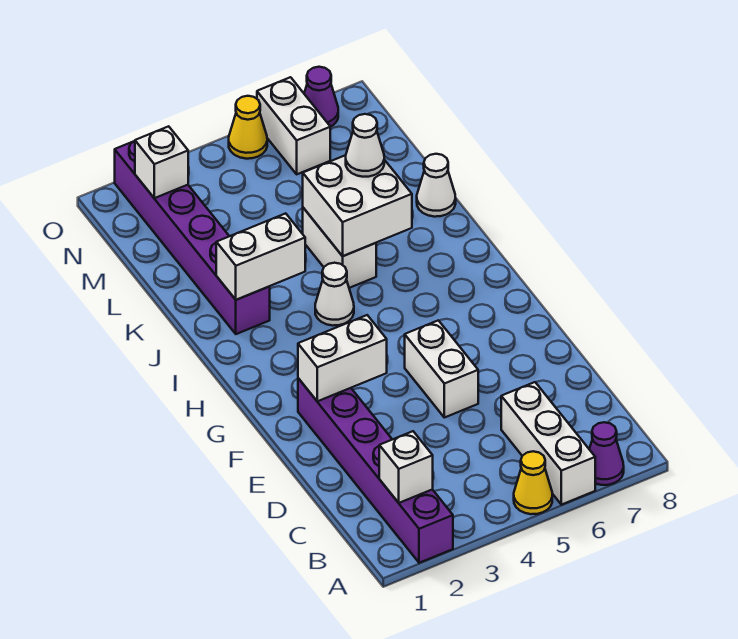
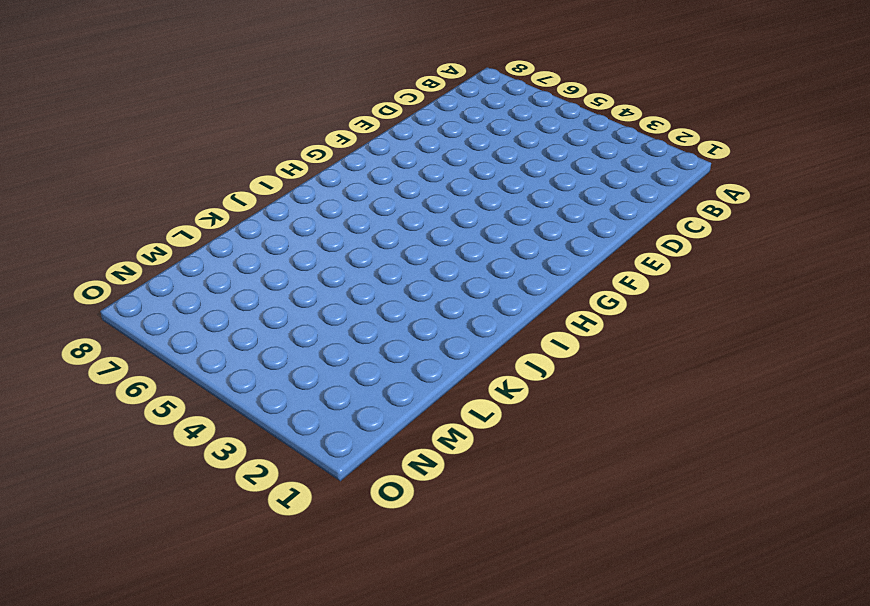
none -> purple brick A2:F2 level 1
none -> yellow cone A5 level 1
none -> white brick A6:C6 level 1

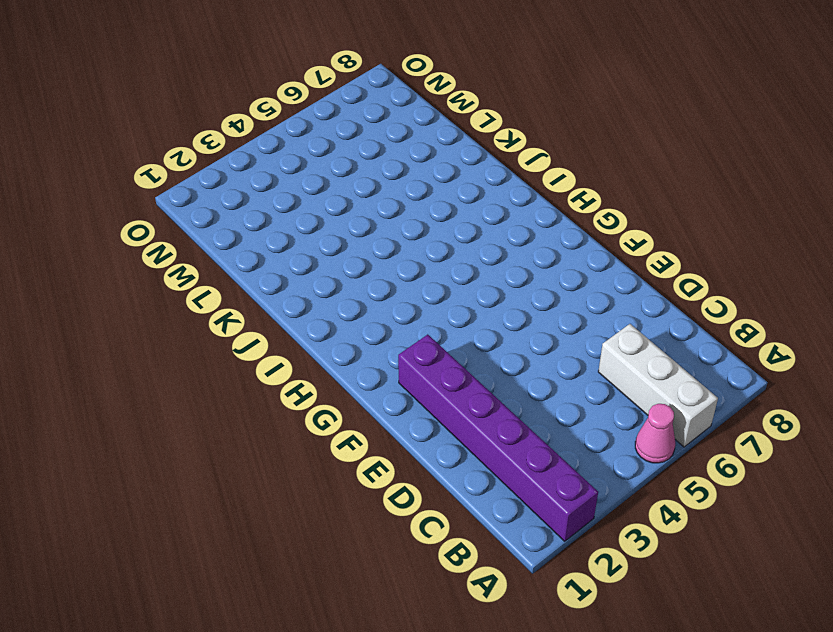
pink cone A5 level 1 -> yellow cone A5 level 1
none -> purple cone A7 level 1
none -> white brick E5:F5 level 1
none -> white cone I4 level 1

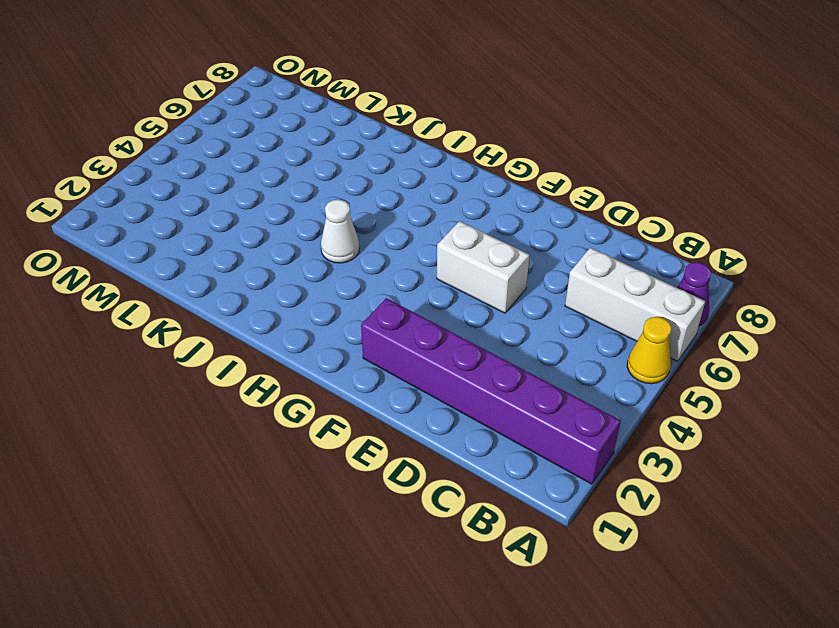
none -> purple brick J2:O2 level 1
none -> white brick J5:K5 level 1
none -> white cone K8 level 1

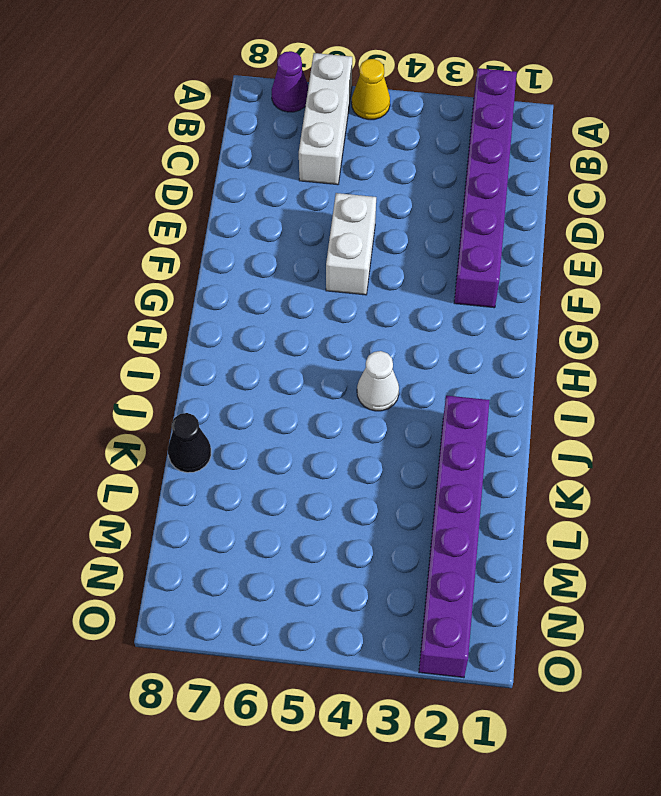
black cone K8 level 1 -> white cone K8 level 1
none -> white brick J5:K5 level 1
none -> white brick N6:O6 level 1
none -> yellow cone O5 level 1

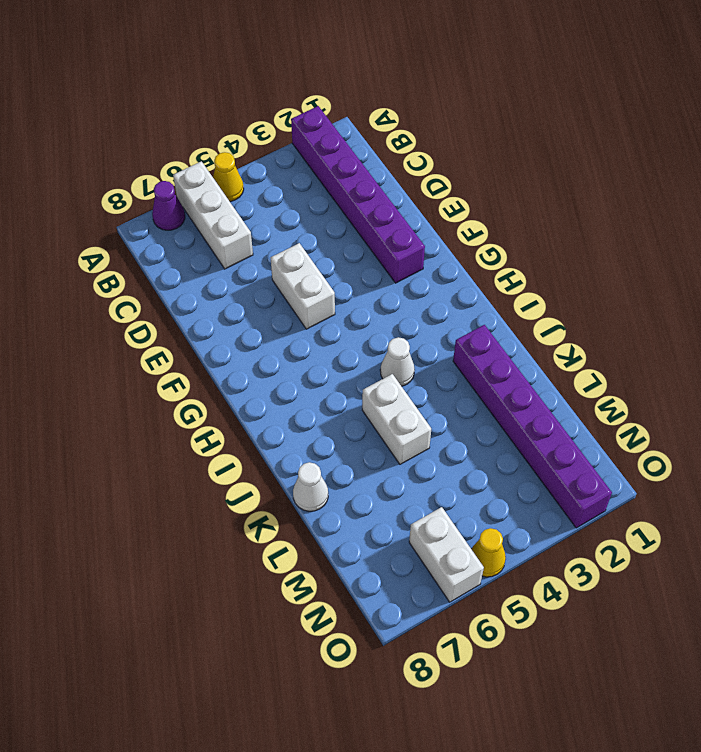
none -> purple cone O7 level 1
none -> white brick B2 level 2
none -> white brick F2:F3 level 2

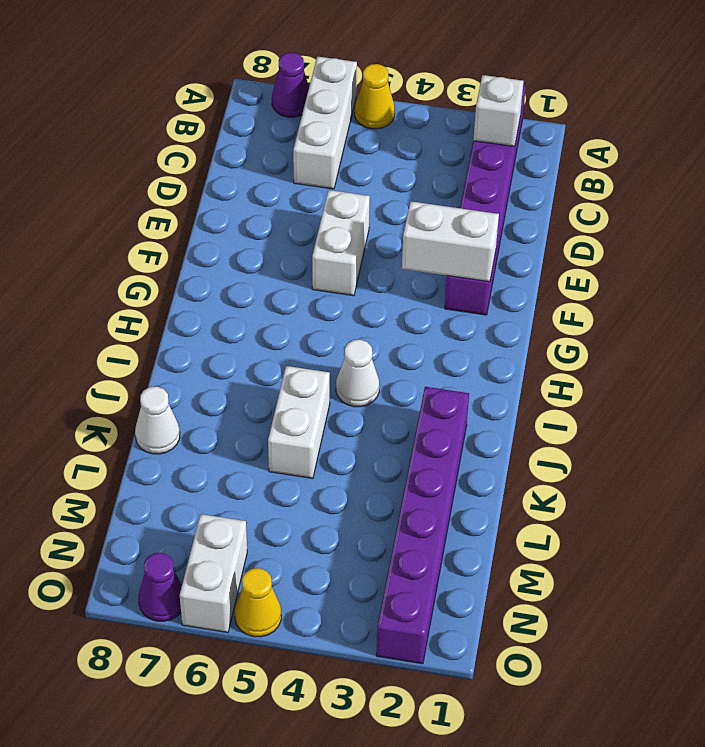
none -> white brick J2:J3 level 2
none -> white brick J5:K6 level 2
none -> white brick N2 level 2

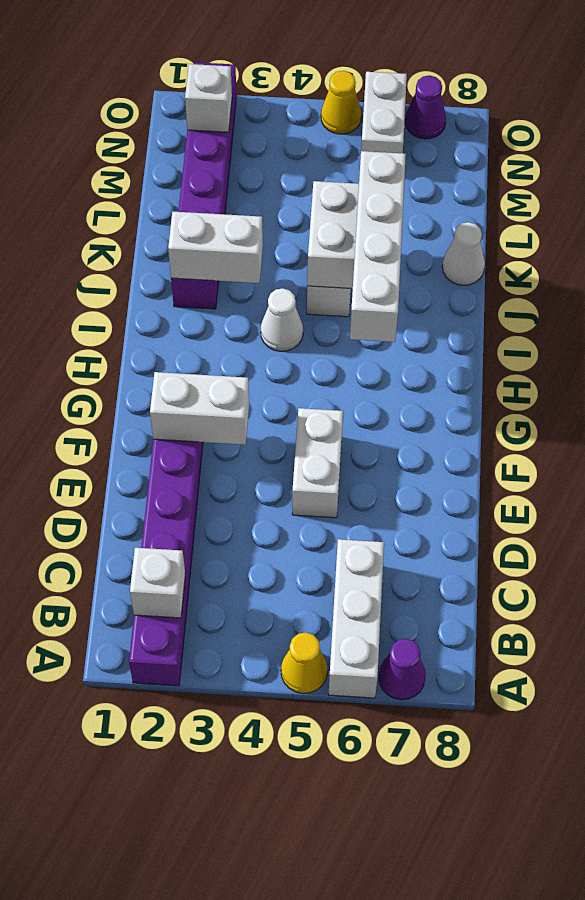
white brick H6:K6 level 3 -> white cone K6 level 3

